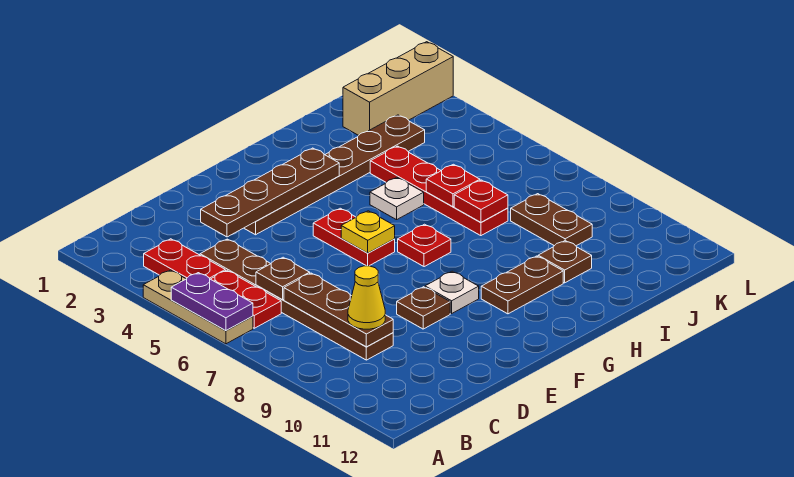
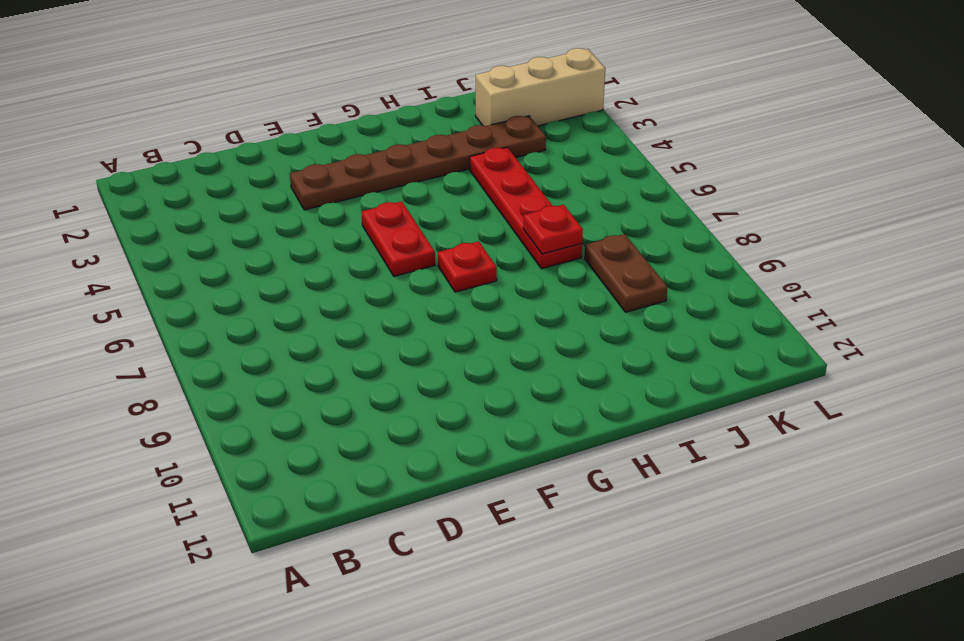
none -> tan plate A4:A6 level 1
none -> red plate B3:B4 level 1
none -> red plate B5:B6 level 1

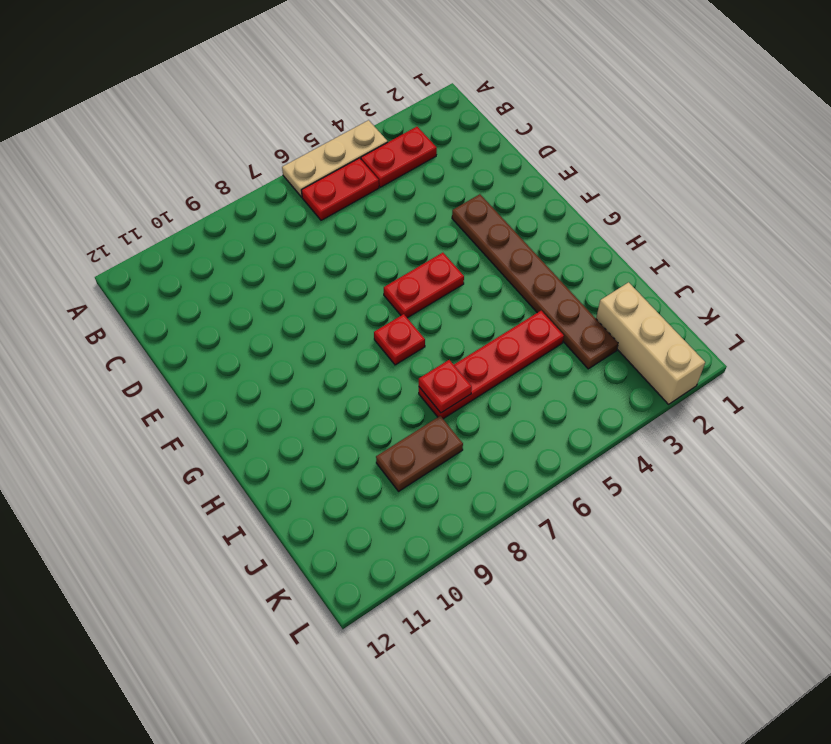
none -> brown plate C4:C9 level 1
none -> brown plate E9 level 1
none -> white plate F9 level 1

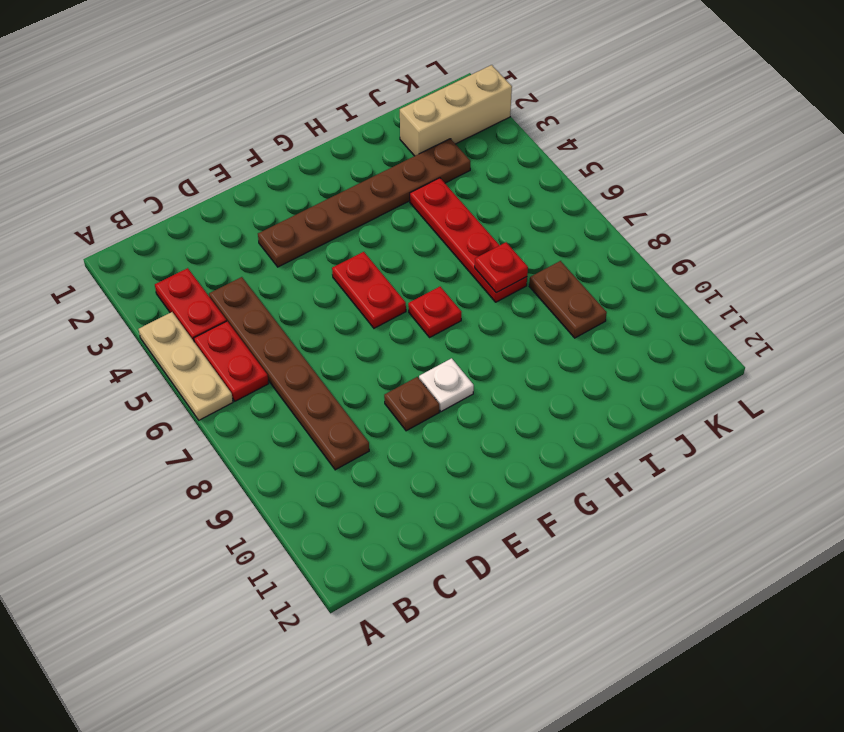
none -> brown plate G10:H10 level 1
none -> white plate H5 level 1
none -> brown plate I10 level 1

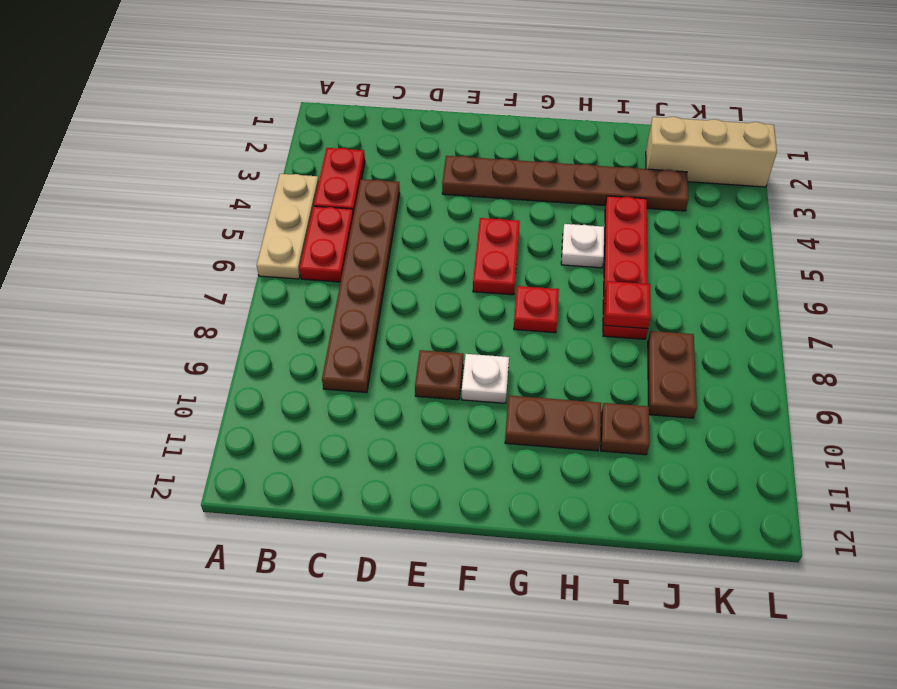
none -> purple plate A5:A6 level 2
none -> brown plate C6 level 2
none -> brown plate C7:C9 level 2

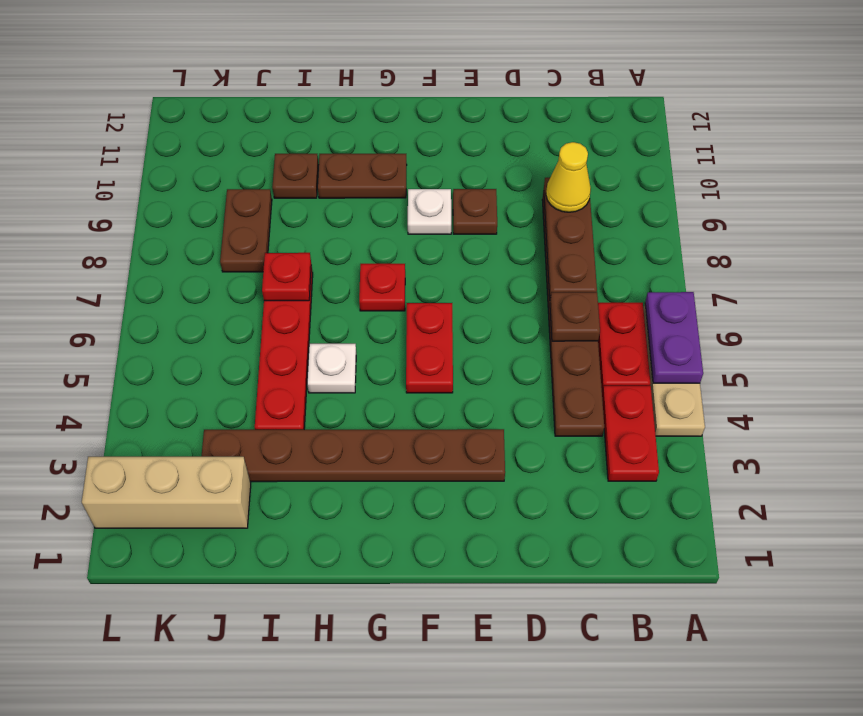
none -> brown plate D3:G3 level 2
none -> yellow plate F6 level 2
none -> red plate I6 level 2

